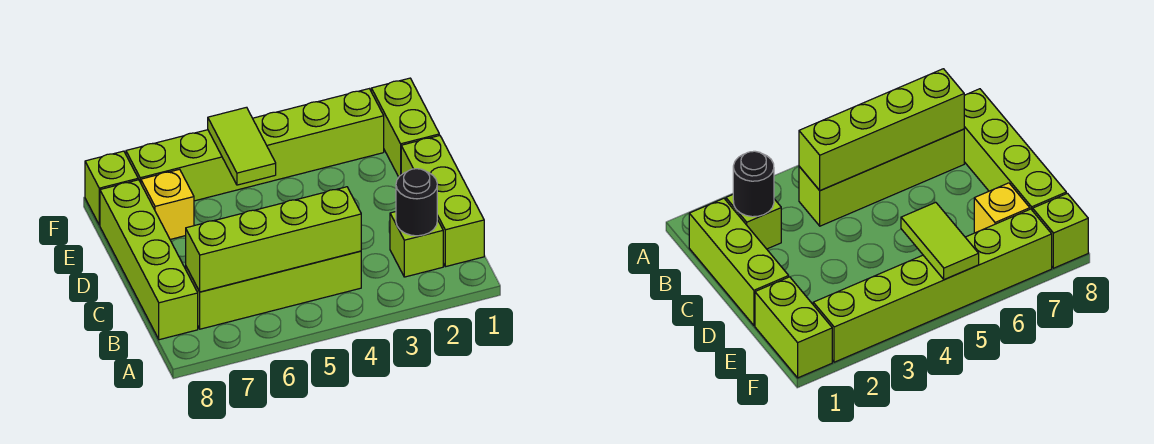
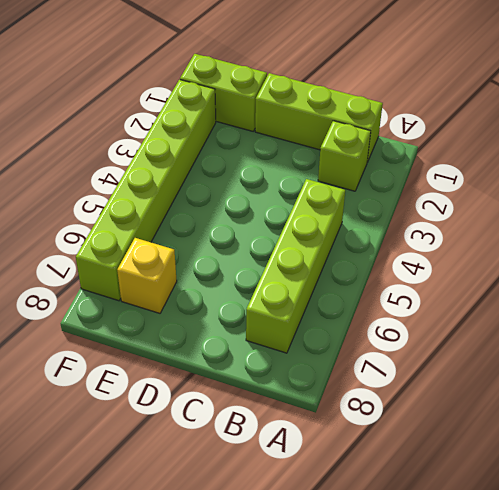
none -> lime brick B8:E8 level 1
none -> lime brick F8 level 1

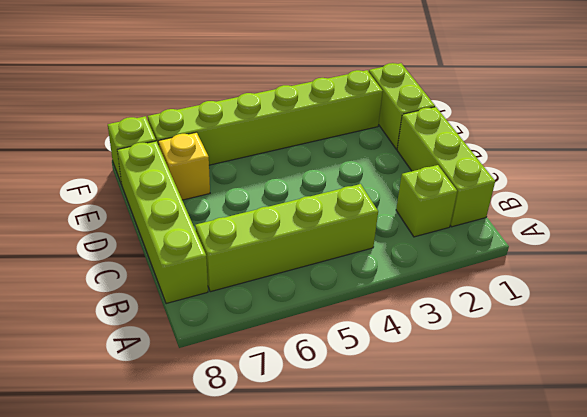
none -> black round brick B2 level 2
none -> lime brick B4:B7 level 2

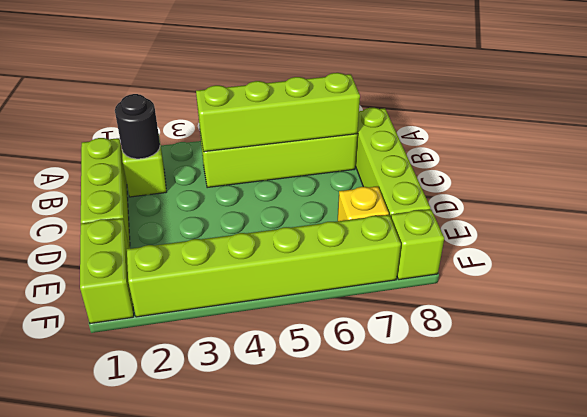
none -> lime tile E5:F5 level 2

